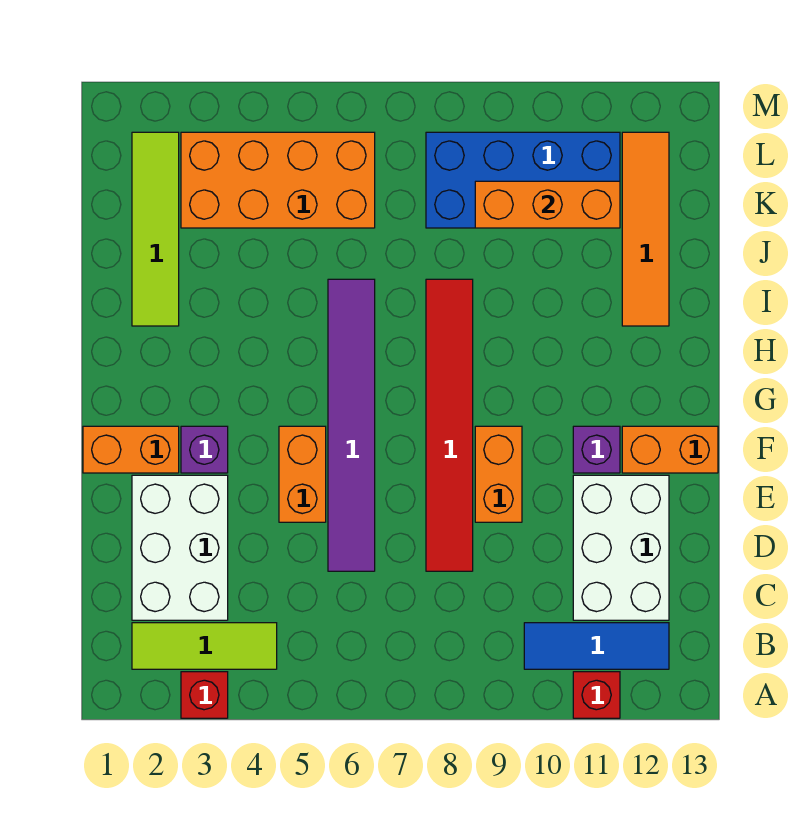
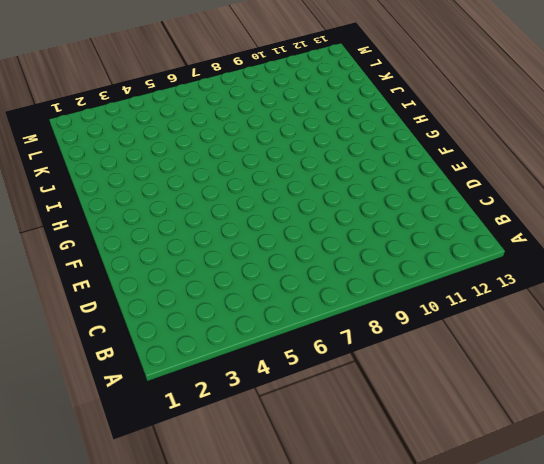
none -> red brick A3 level 1
none -> red brick A11 level 1
none -> lime tile B2:B4 level 1

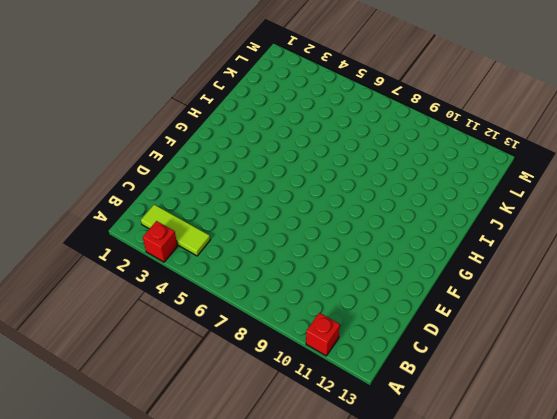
none -> blue tile B10:B12 level 1
none -> white brick C2:E3 level 1
none -> white brick C11:E12 level 1

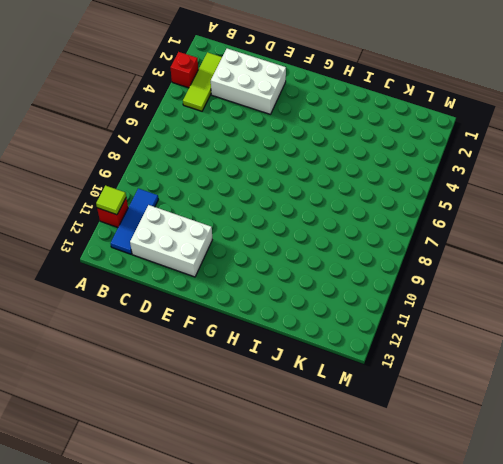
lime tile A11 level 2 -> none
none -> purple tile D6:I6 level 1
none -> red tile D8:I8 level 1
none -> orange brick E5:F5 level 1

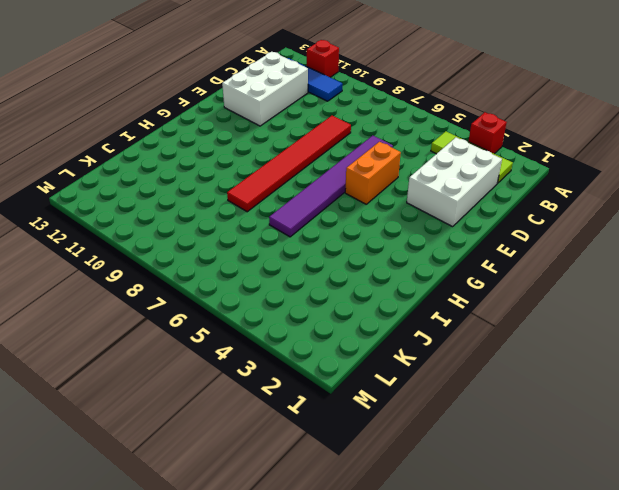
none -> orange brick E9:F9 level 1
none -> orange brick F1:F2 level 1
none -> purple brick F3 level 1

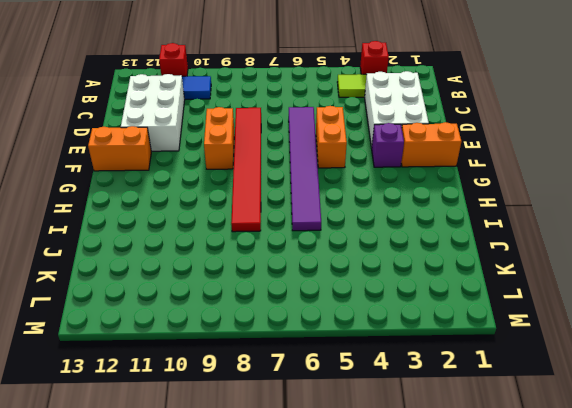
none -> purple brick F11 level 1
none -> lime tile I2:L2 level 1
none -> orange tile I12:L12 level 1

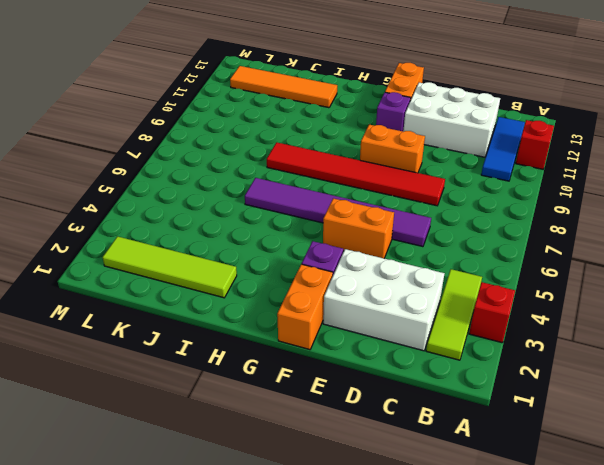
none -> orange brick K3:L6 level 1
none -> blue brick K8:L11 level 1
none -> orange brick K9:K11 level 2

